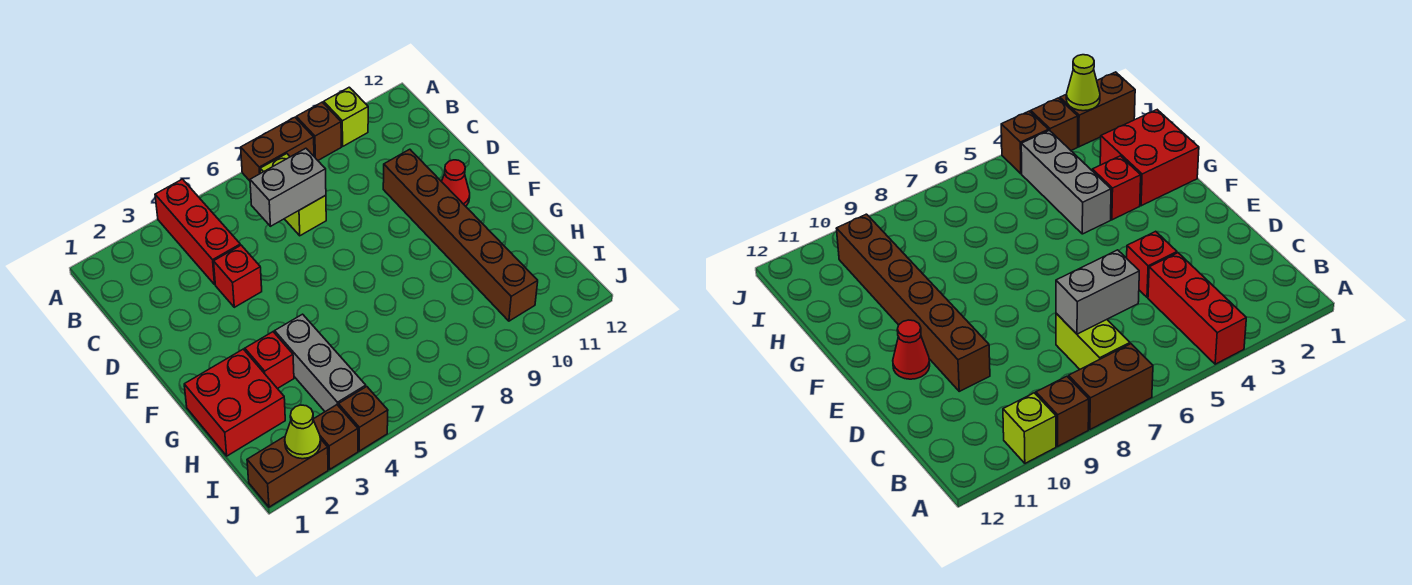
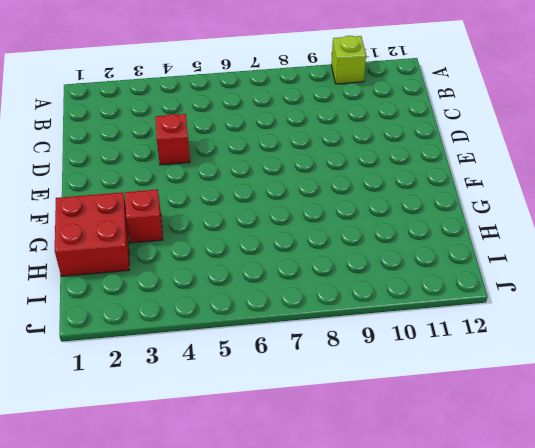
none -> red brick A4:C4 level 1
none -> brown brick A7:A8 level 1
none -> brown brick A9 level 1

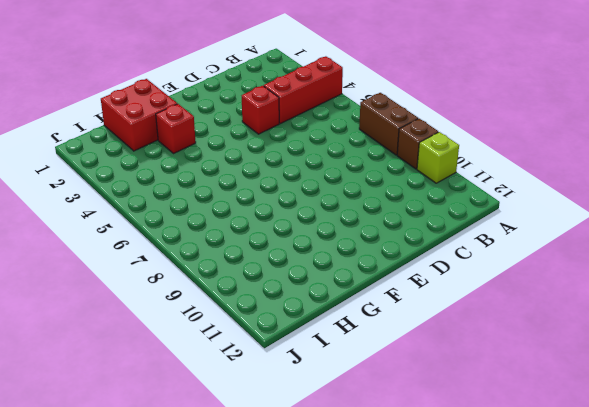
none -> lime brick B7:C7 level 1
none -> brown brick D10:I10 level 1
none -> red cone E11 level 1

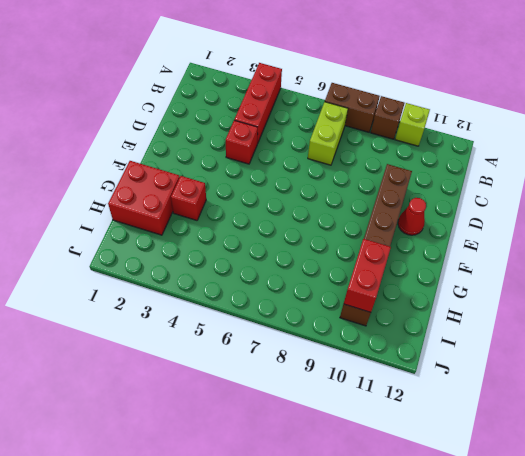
red brick H10:I10 level 2 -> none
none -> grey brick G4:I4 level 1
none -> brown brick J1:J2 level 1
none -> brown brick J3 level 1

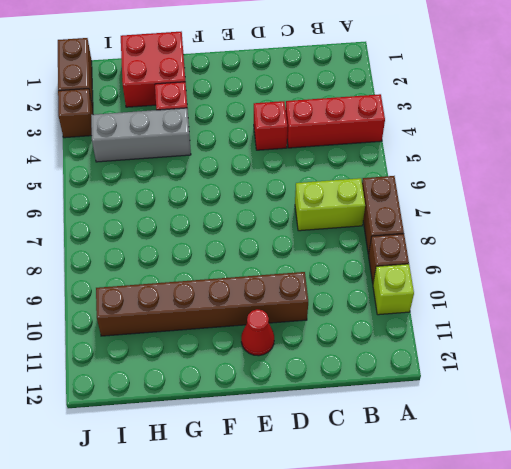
none -> brown brick J4 level 1
none -> grey brick C6:C7 level 2
none -> lime cone J2 level 2

